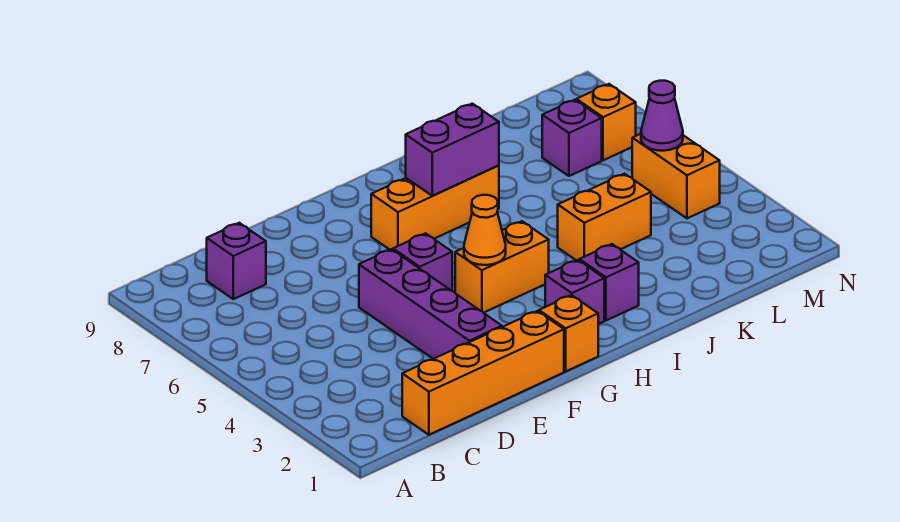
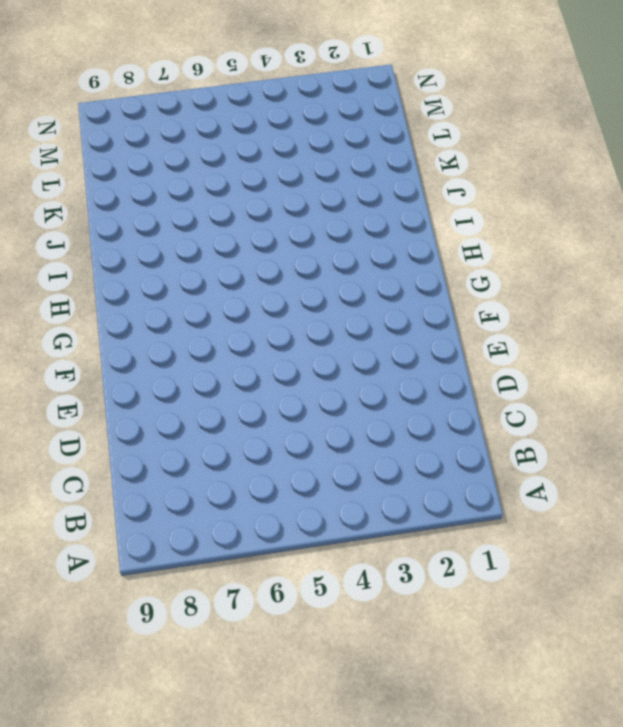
none -> orange brick C1:F1 level 1
none -> purple brick C8 level 1
none -> purple brick E2:E5 level 1

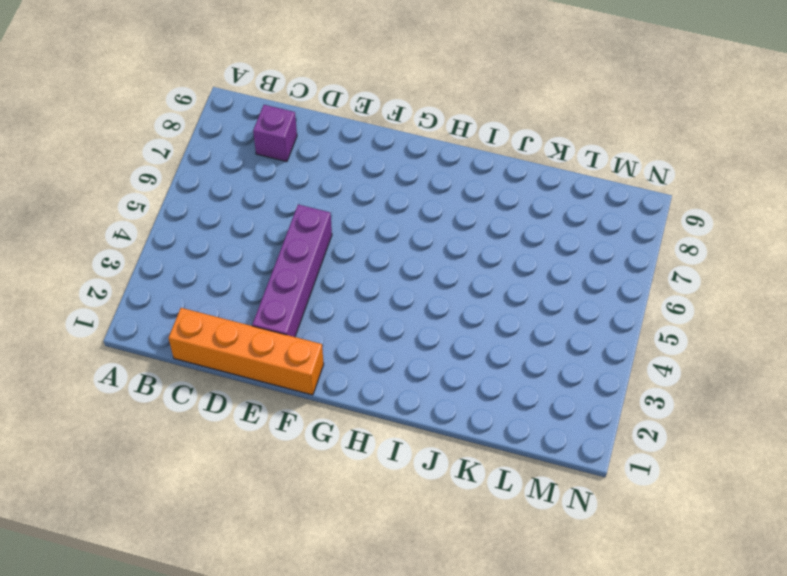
none -> purple brick F5 level 1
none -> orange brick G1 level 1
none -> orange brick G4:H4 level 1

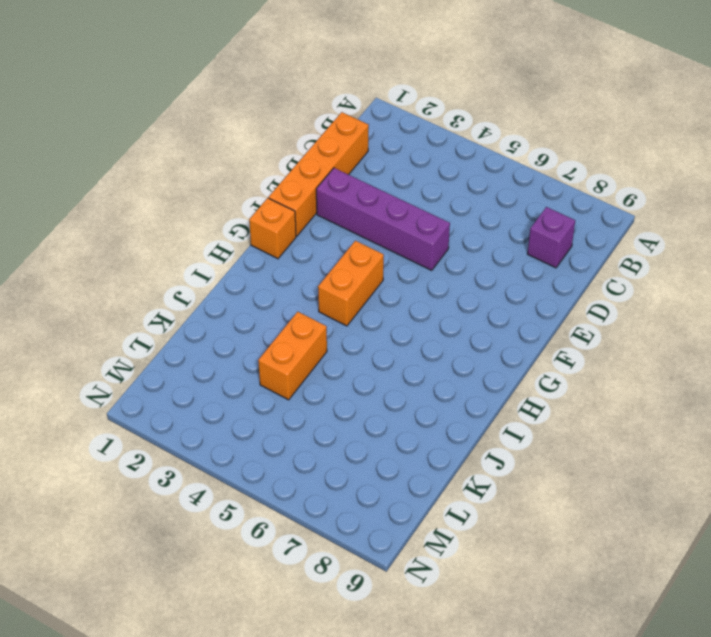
none -> purple brick F5 level 1
none -> orange brick G7:I7 level 1
none -> purple brick H2 level 1

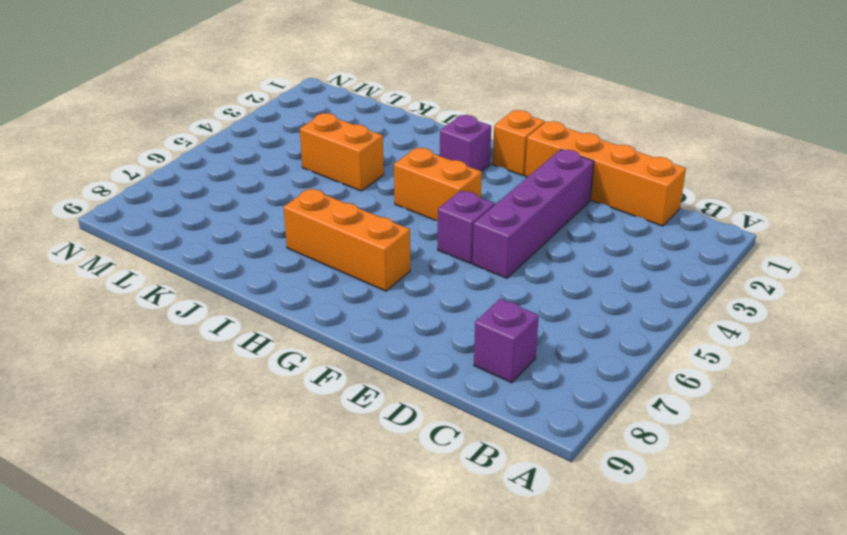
none -> purple brick I2 level 1
none -> purple brick L7 level 1
none -> orange brick M4:M5 level 1

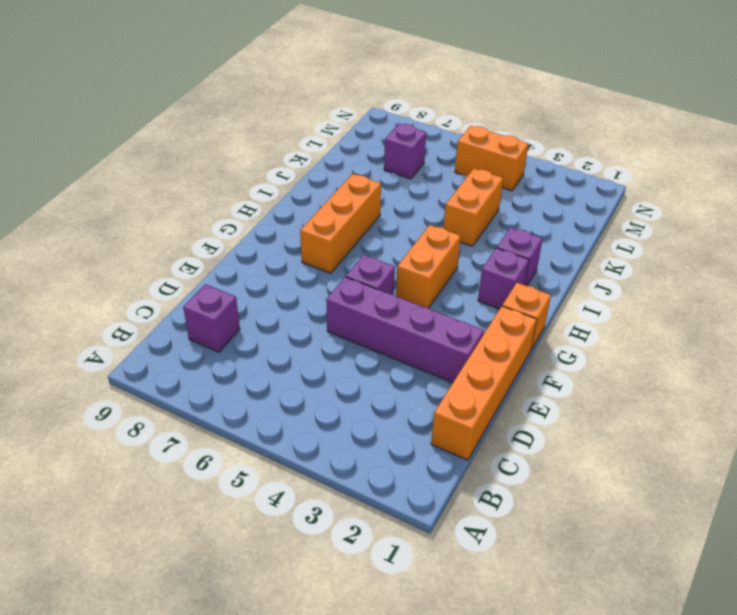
none -> orange brick M7 level 1
none -> orange cone G4 level 2
none -> purple brick H7:I7 level 2

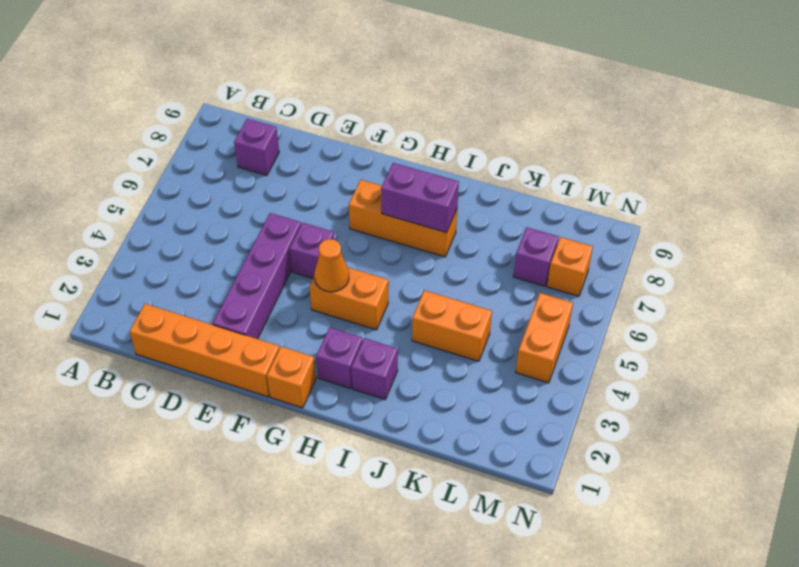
none -> purple cone M5 level 2

